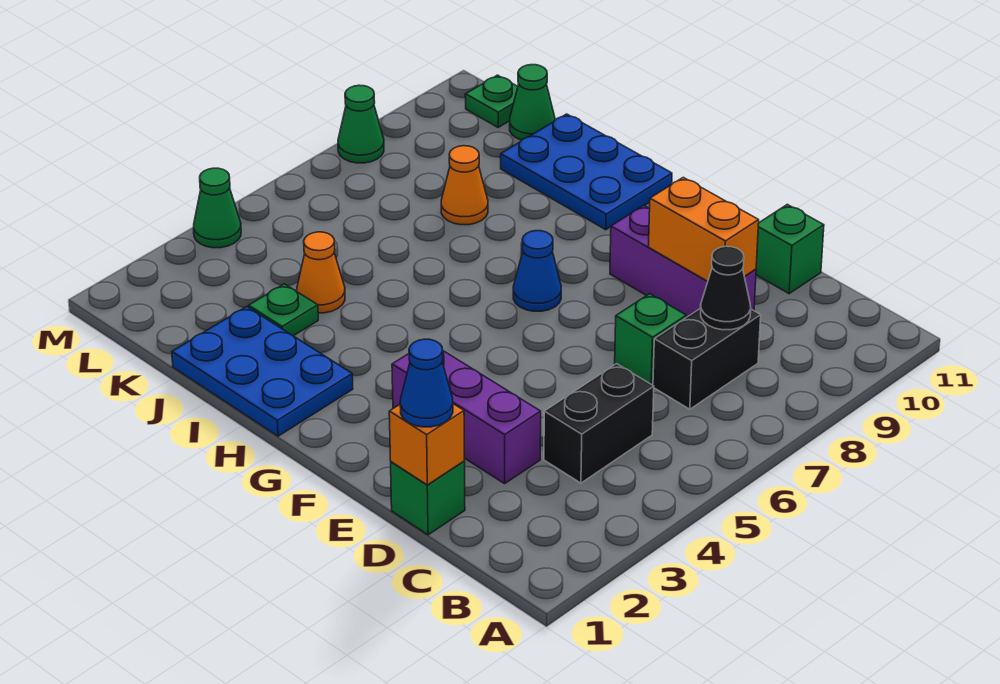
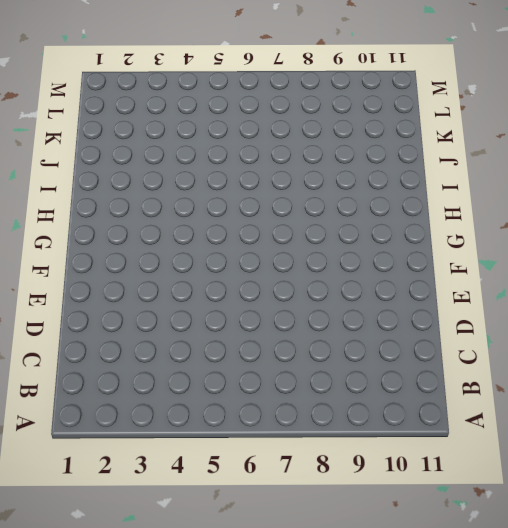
none -> black brick C4:C5 level 1
none -> black brick C7:C8 level 1
none -> green brick D1 level 1

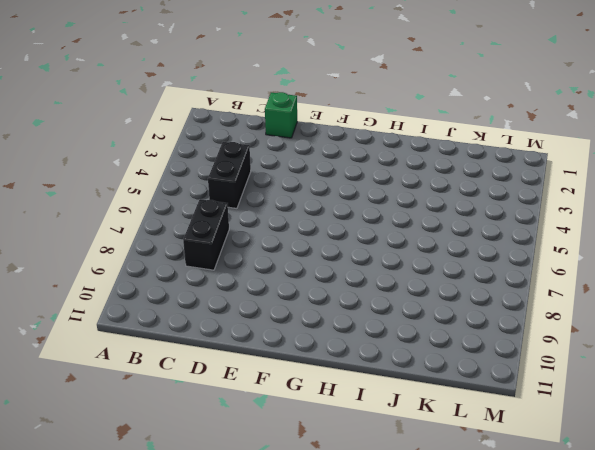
none -> purple brick D3:F3 level 1
none -> green brick D7 level 1
none -> purple brick D9:F9 level 1

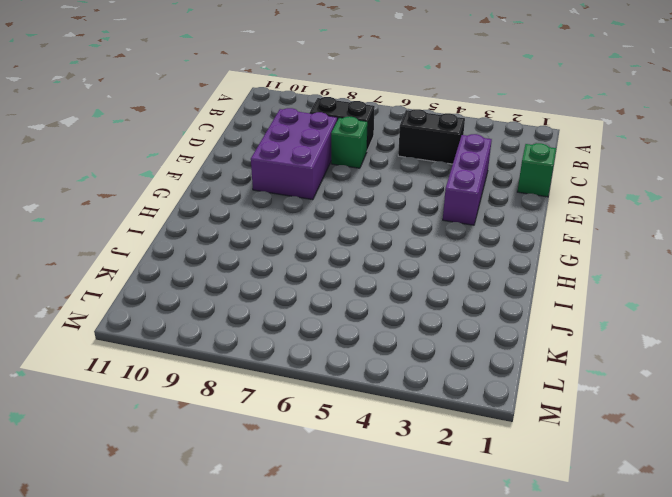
purple brick D8:F9 level 1 -> purple brick D9:F9 level 1
none -> green brick D11 level 1
none -> blue cone G7 level 1
none -> blue plate H1:J2 level 1

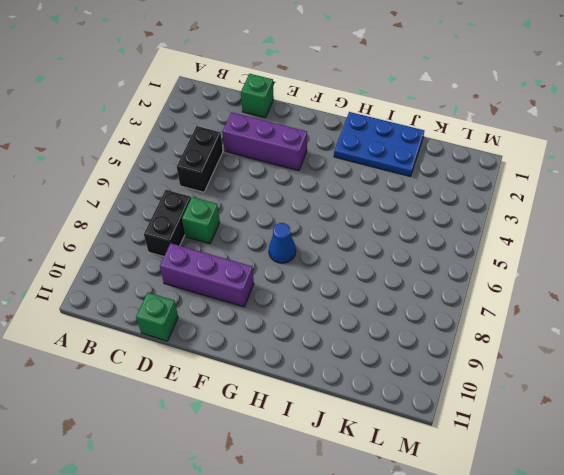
none -> blue plate H10:J11 level 1
none -> green plate J3 level 1
none -> orange cone J4 level 1

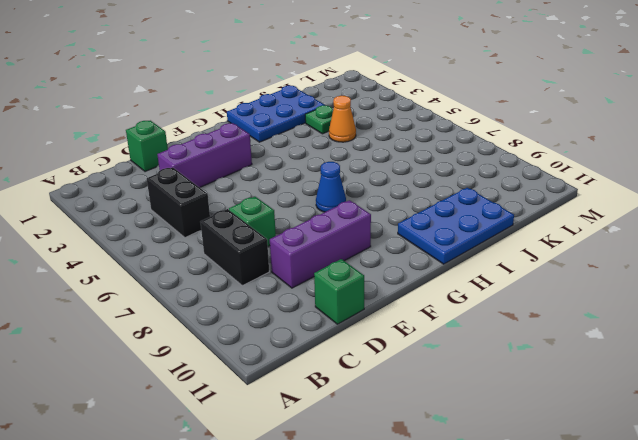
none -> orange cone J8 level 1
none -> green cone K11 level 1
none -> green plate L11 level 1

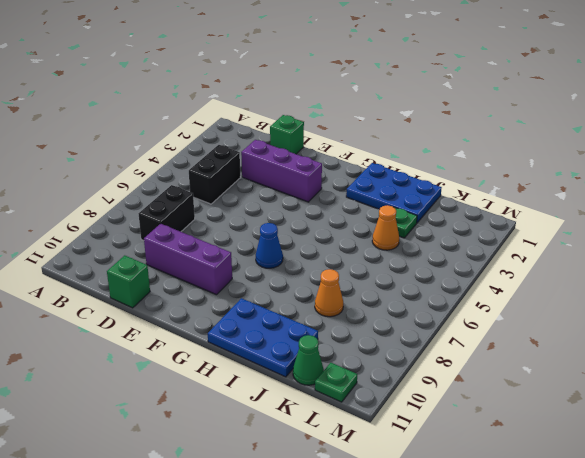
none -> green brick D7 level 1
none -> green cone M4 level 1
none -> green cone M8 level 1

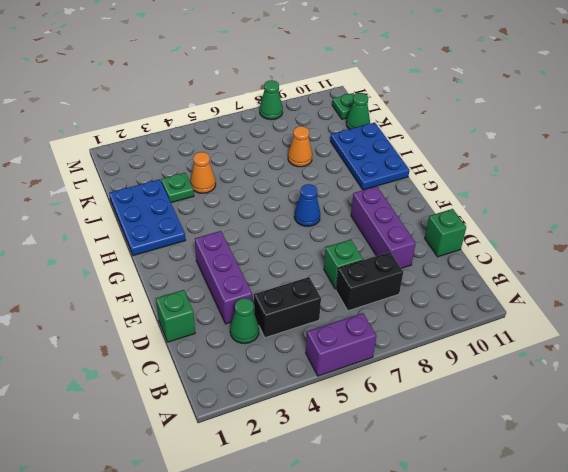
purple brick A5:A6 level 1 -> none
green cone C3 level 1 -> green cone M4 level 1
none -> black cone C8 level 2
none -> orange brick D1 level 2
none -> orange brick D9:E9 level 2

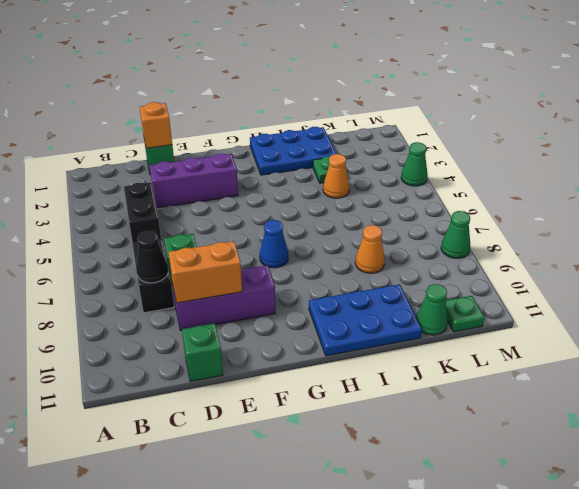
none -> blue cone D1 level 3

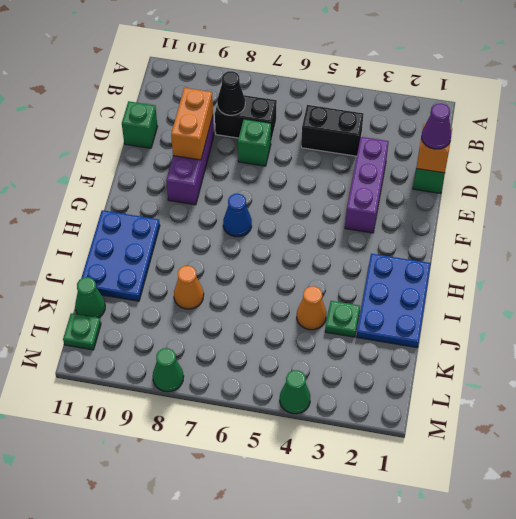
purple cone D1 level 3 -> blue cone D1 level 3

